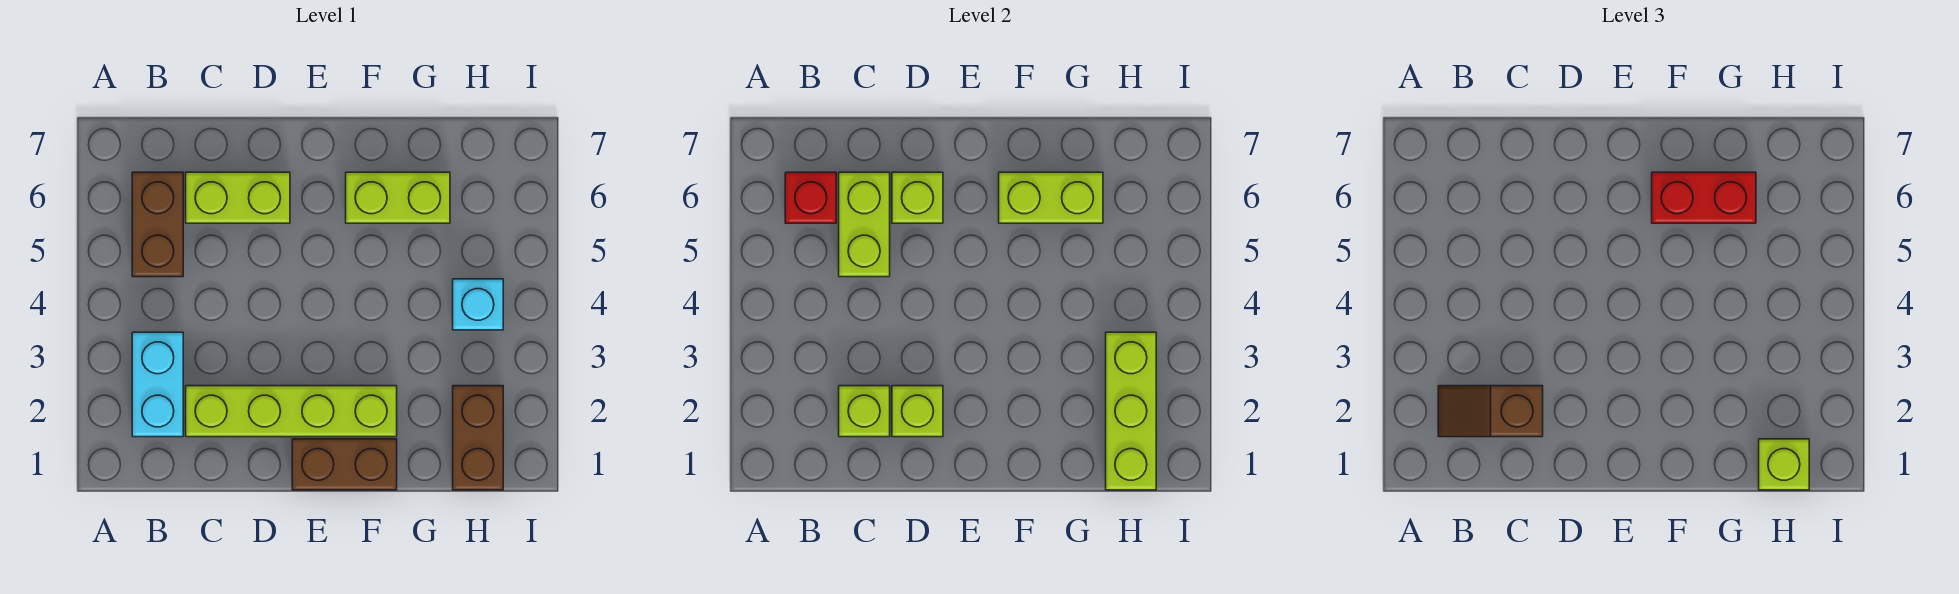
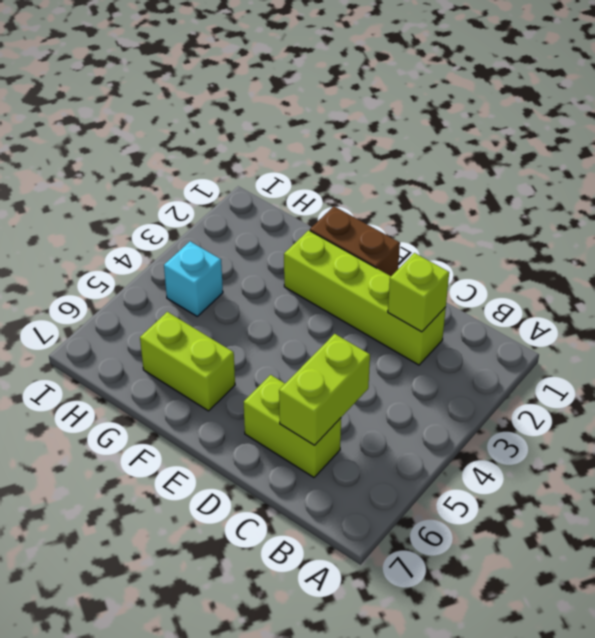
none -> cyan brick B2:B3 level 1
none -> brown brick B5:B6 level 1
none -> brown brick H1:H2 level 1

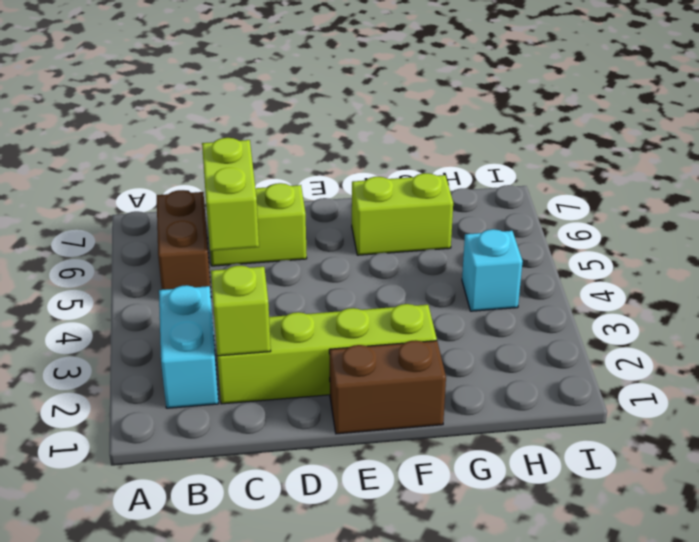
none -> brown brick H1:H2 level 1
none -> red brick B6 level 2
none -> lime brick D2 level 2

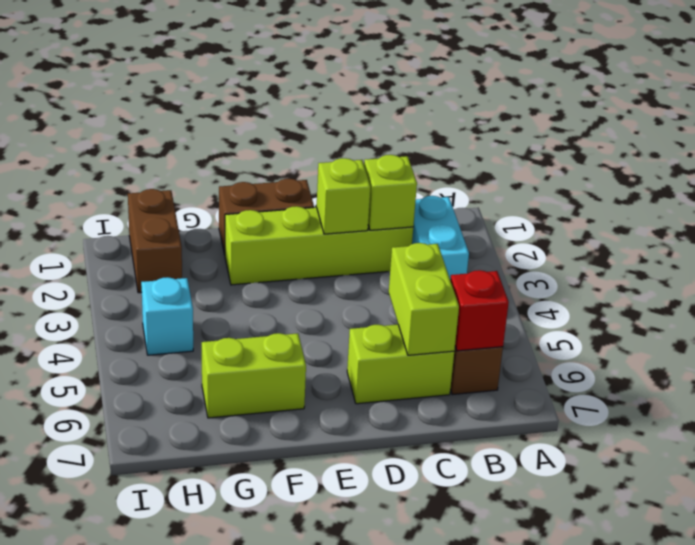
none -> lime brick D6 level 2
none -> lime brick F6:G6 level 2
none -> lime brick H1:H3 level 2

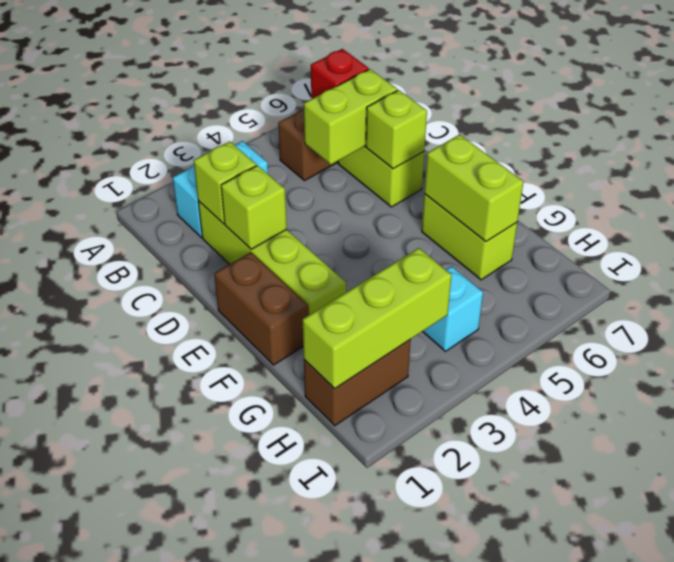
none -> brown slope B2:C2 level 3 top C
none -> red brick F6:G6 level 3
none -> lime brick H1 level 3

